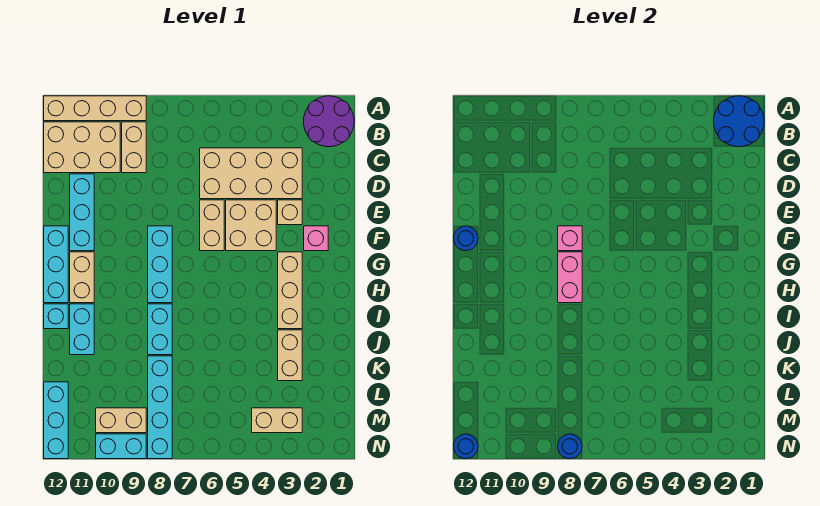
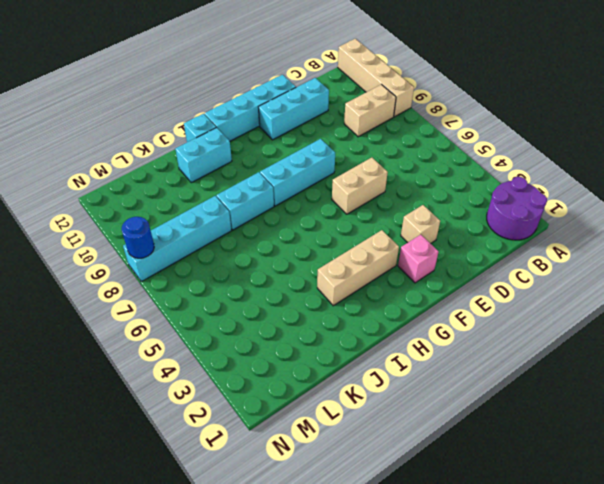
cyan brick E12:H12 level 1 -> cyan brick F12:H12 level 1
none -> tan brick B10:C12 level 1
none -> tan brick C3:D6 level 1
none -> tan brick E4:F5 level 1

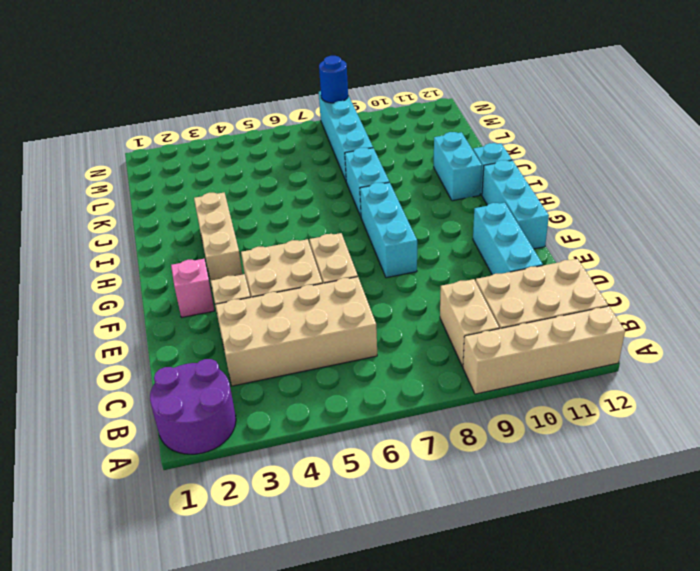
none -> tan brick G11:H11 level 1
none -> tan brick J3:K3 level 1
none -> cyan brick L12:N12 level 1

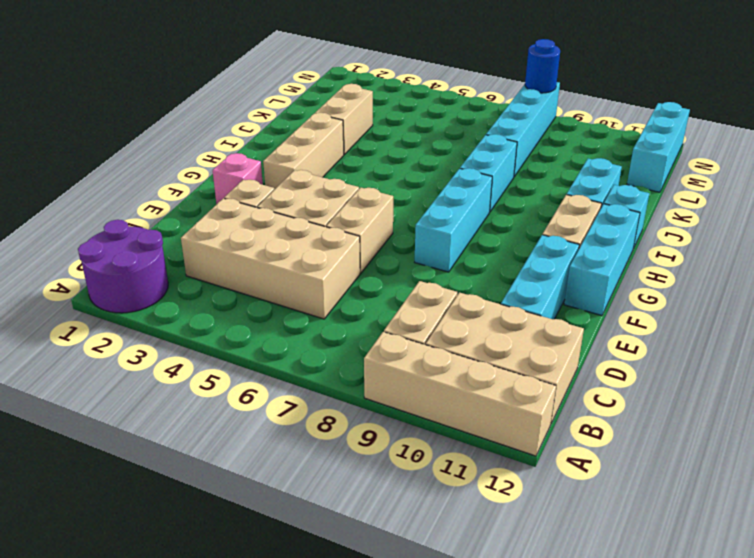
none -> tan brick M3:M4 level 1
none -> tan brick M9:M10 level 1
none -> cyan brick N9:N10 level 1

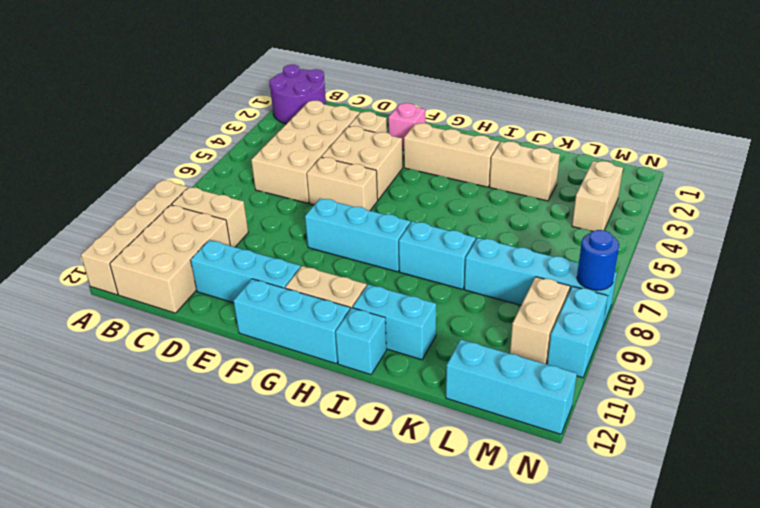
none -> blue round brick A1:B2 level 2
none -> pink brick F8 level 2
none -> blue round brick F12 level 2

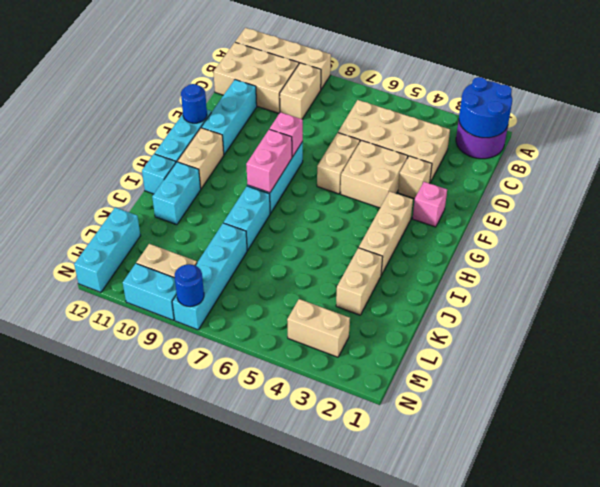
none -> blue round brick N12 level 2

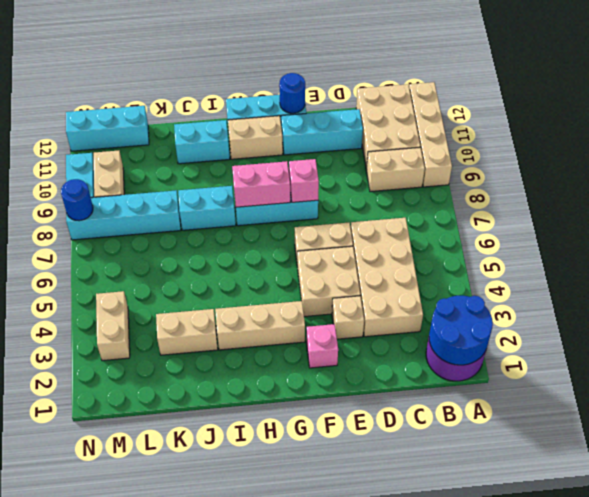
none -> cyan brick I12 level 1
none -> blue round brick N12 level 2

